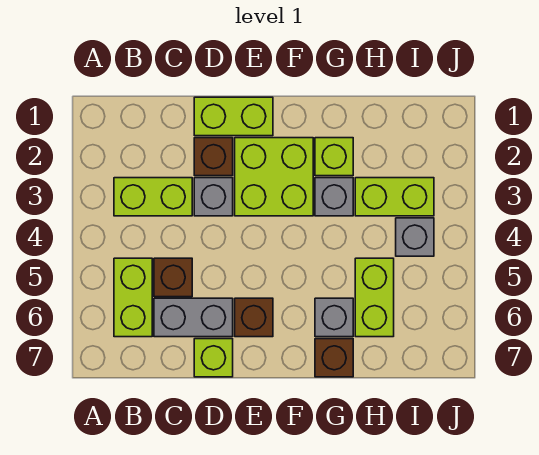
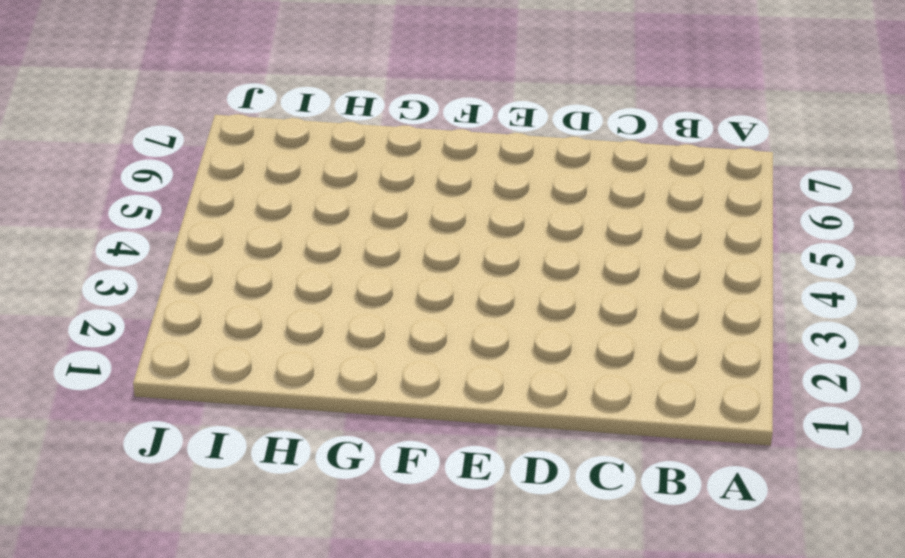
none -> lime brick B3:C3 level 1
none -> lime brick B5:B6 level 1
none -> brown brick C5 level 1

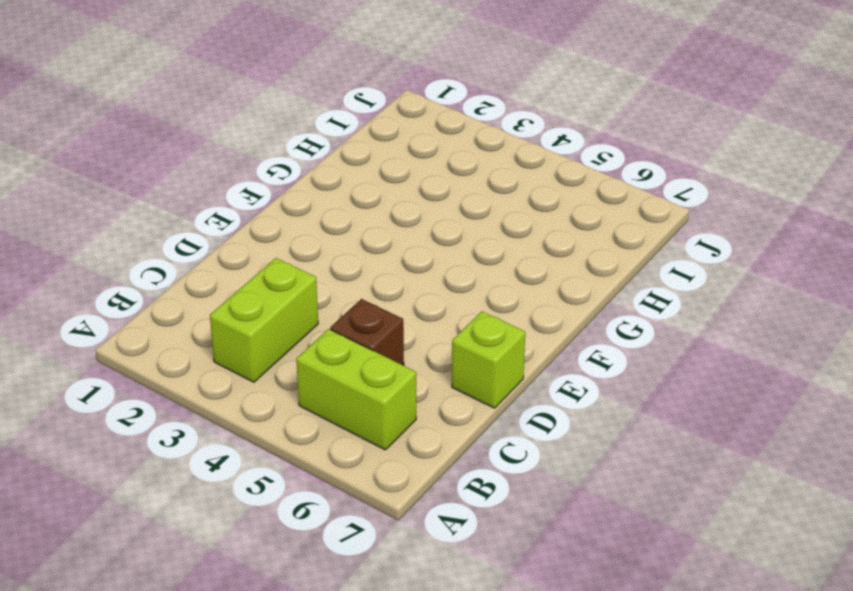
none -> grey brick C6:D6 level 1
none -> lime brick D1:E1 level 1
none -> brown brick D2 level 1

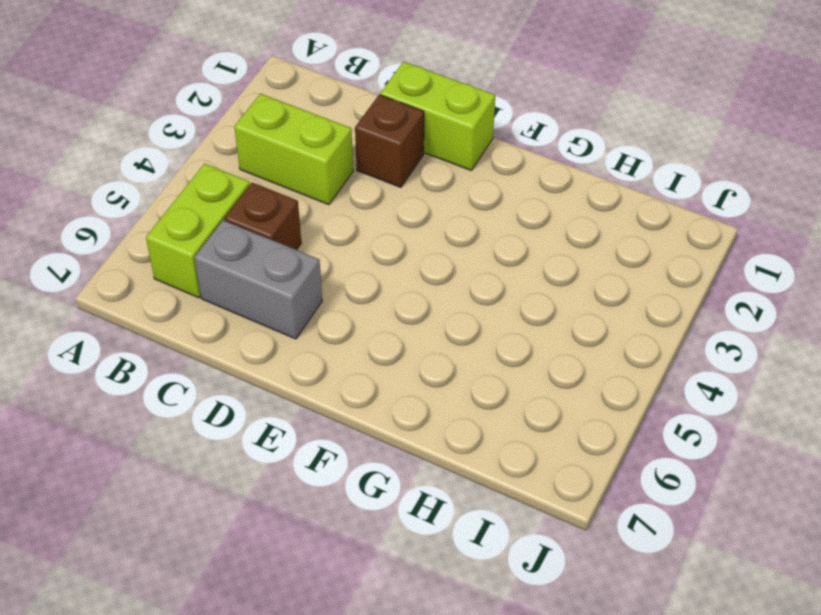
none -> grey brick D3 level 1
none -> lime brick D7 level 1
none -> lime brick E2:F3 level 1

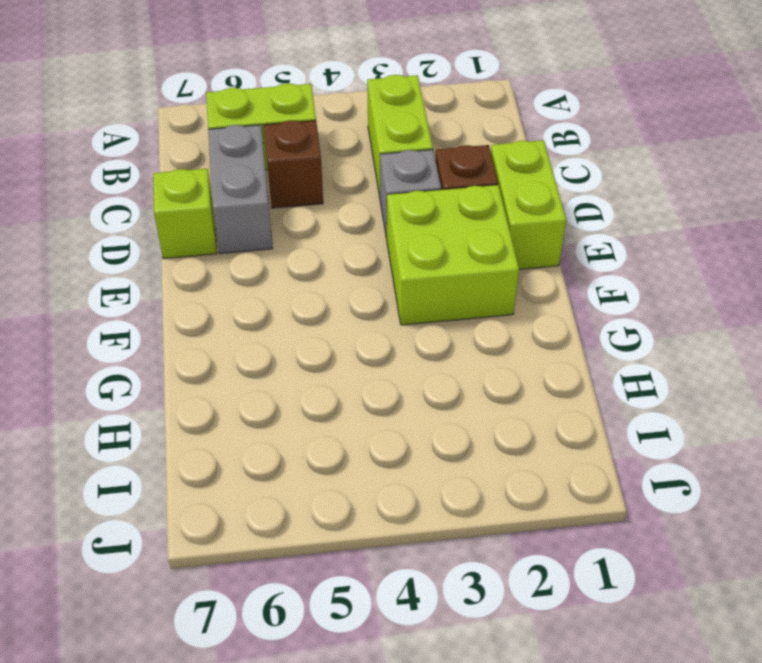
none -> brown brick E6 level 1
none -> lime brick G2 level 1
none -> grey brick G3 level 1

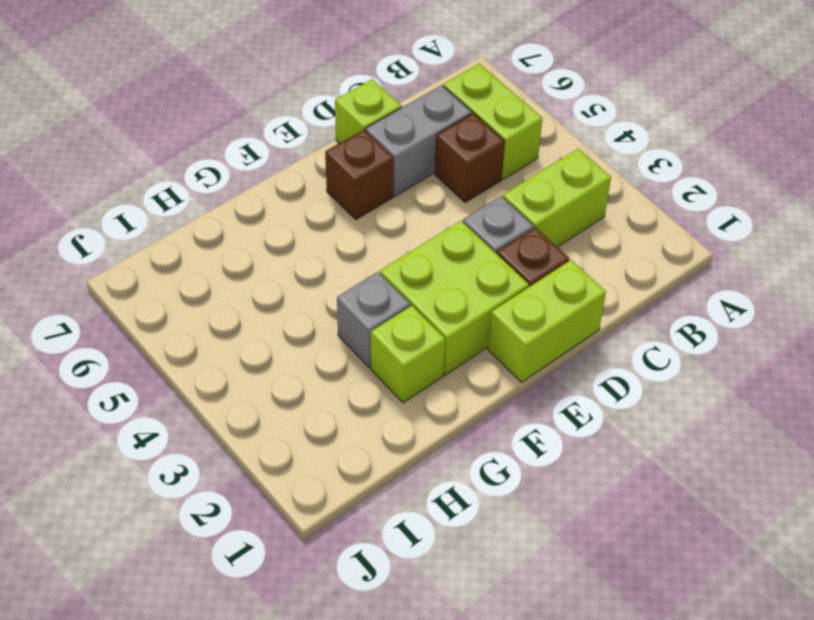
none -> grey brick G6 level 1
none -> brown brick G7 level 1
none -> lime brick H3:I3 level 1

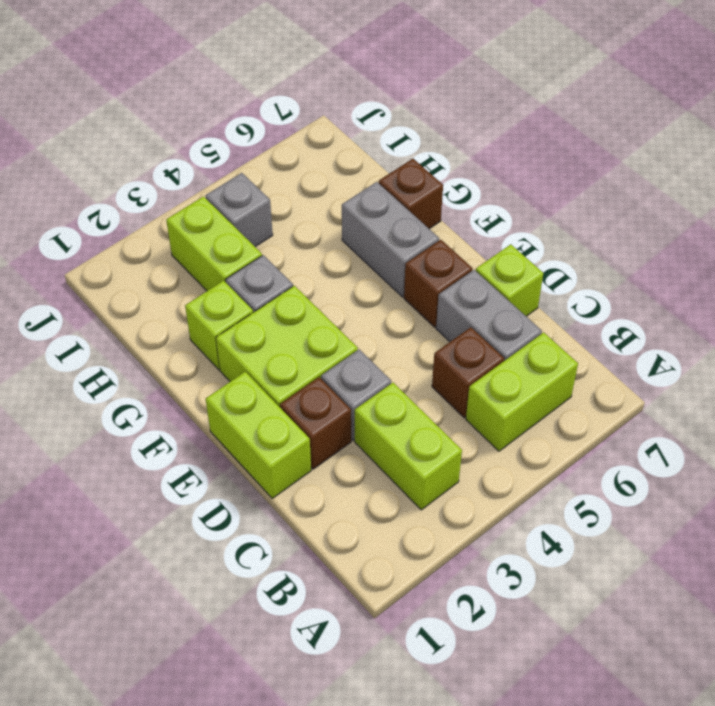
grey brick F6:G6 level 1 -> grey brick G6 level 1
none -> lime brick H5:H6 level 1

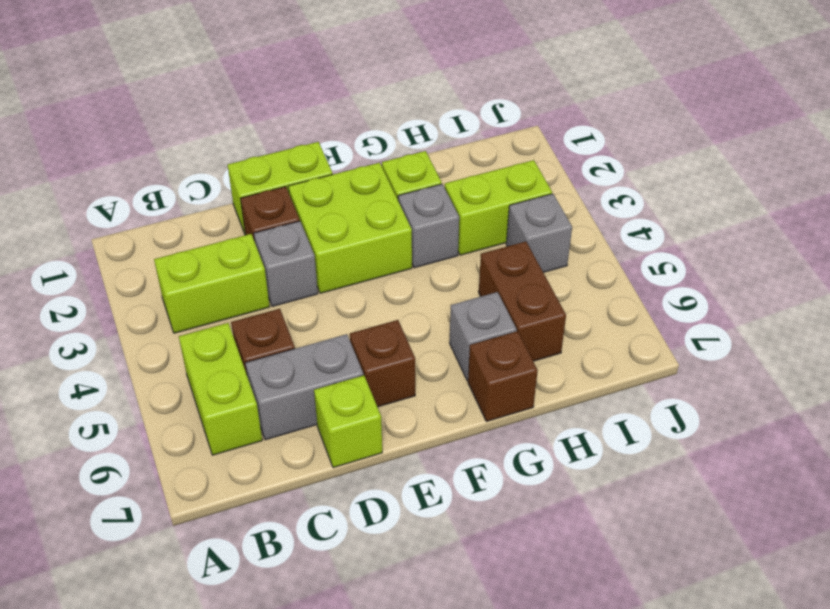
brown brick H5:H6 level 1 -> lime brick H5:H6 level 1

